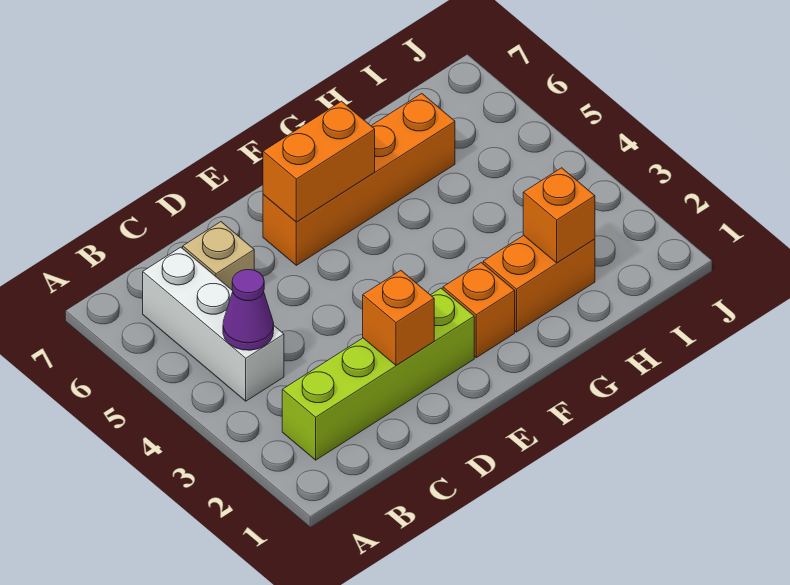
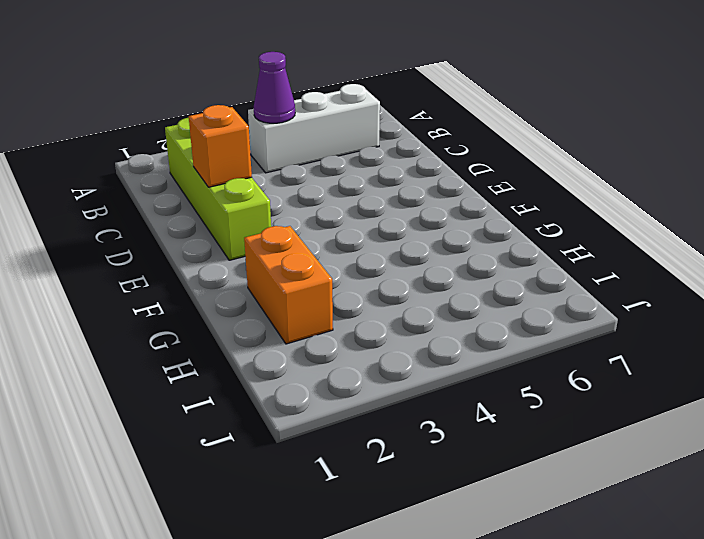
none -> tan brick C6 level 1
none -> orange brick E6:H6 level 1

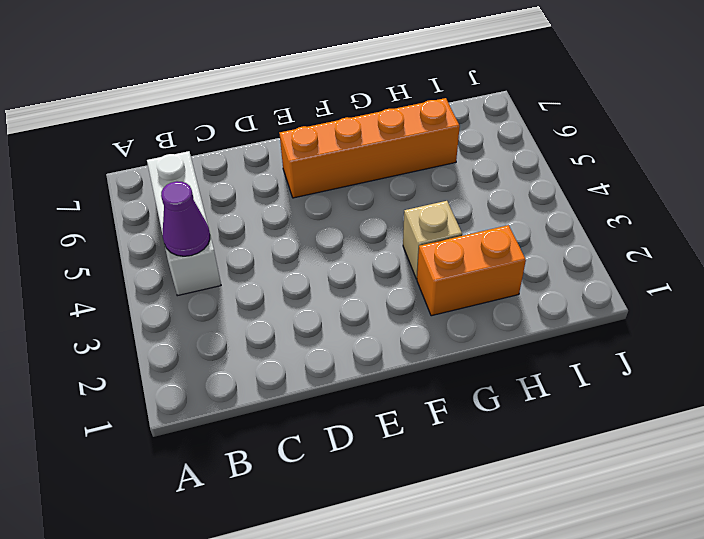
tan brick G3 level 1 -> tan brick C6 level 1
none -> lime brick B2:E2 level 1
none -> orange brick F2 level 1

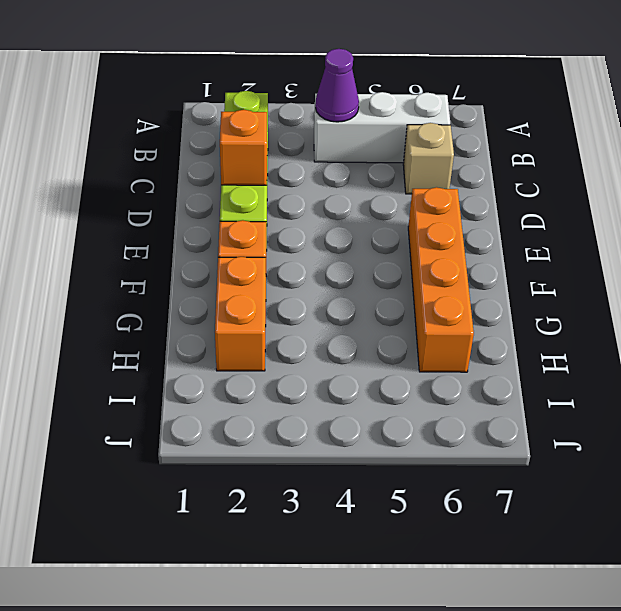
none -> orange brick E6:F6 level 2
none -> orange brick H2 level 2

